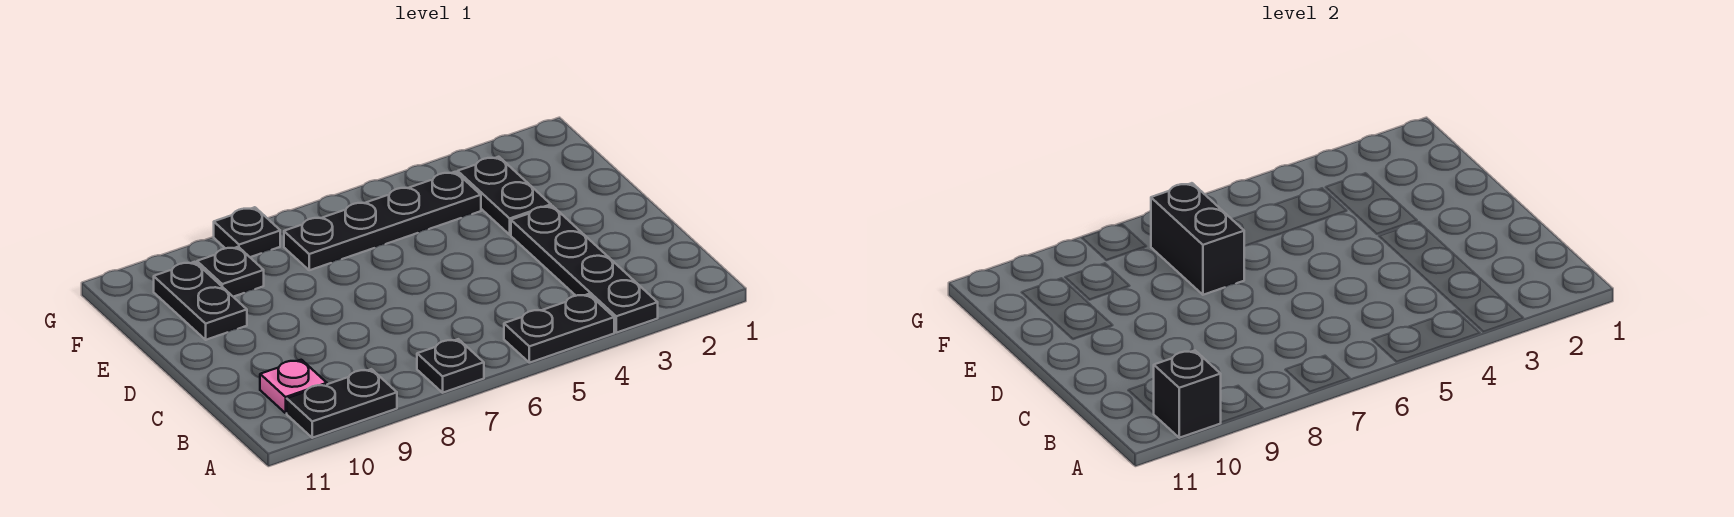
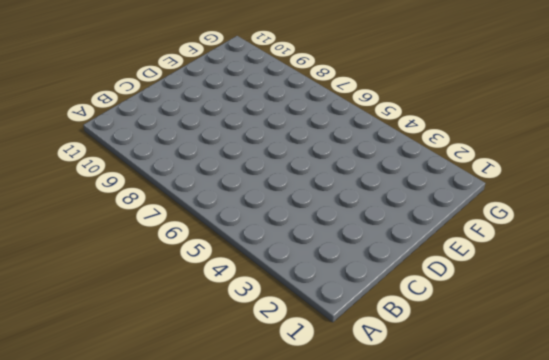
none -> black plate A3:D3 level 1
none -> black plate A4:A5 level 1
none -> black plate A7 level 1

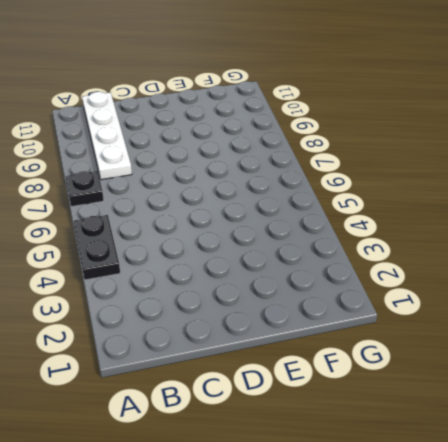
white plate B8:B11 level 1 -> pink plate B10 level 1
none -> black plate A3:D3 level 1
none -> black plate A9:A10 level 1
none -> black plate E3:F3 level 1

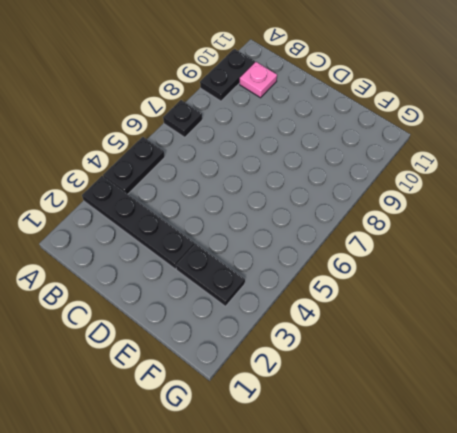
none -> black plate E10:F10 level 1
none -> black plate F4:F7 level 1
none -> black plate F9 level 1

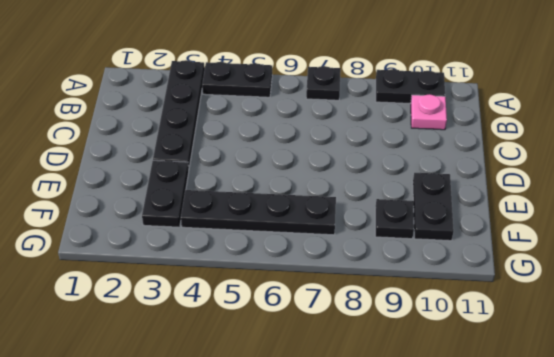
none -> black plate G8 level 1
none -> black brick A10 level 2
none -> black brick E7:F7 level 2

